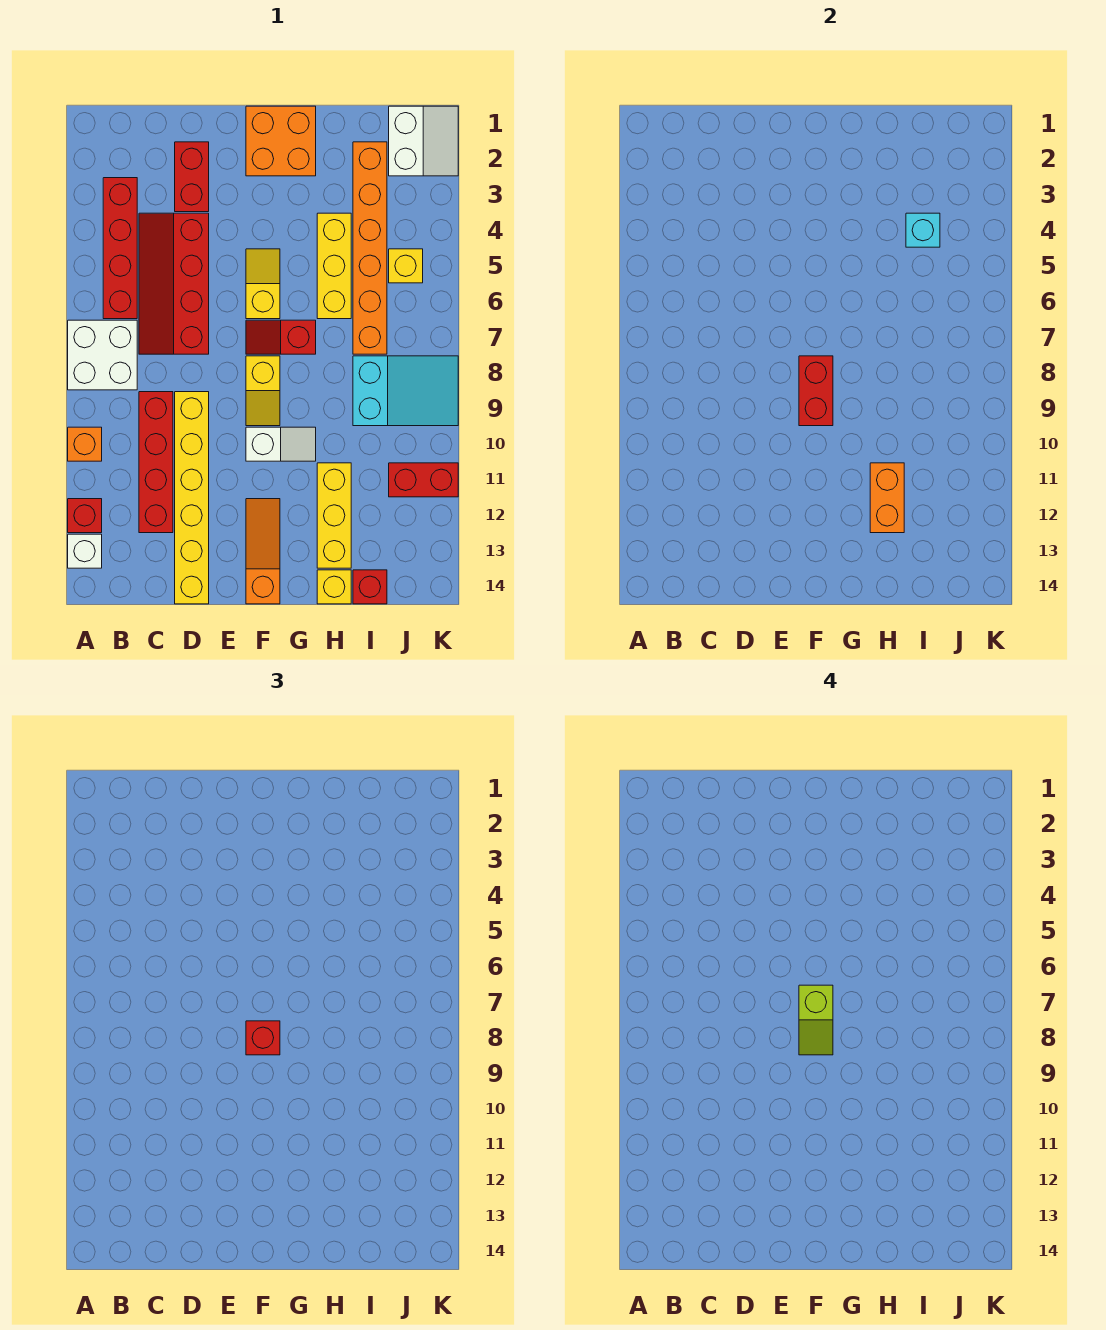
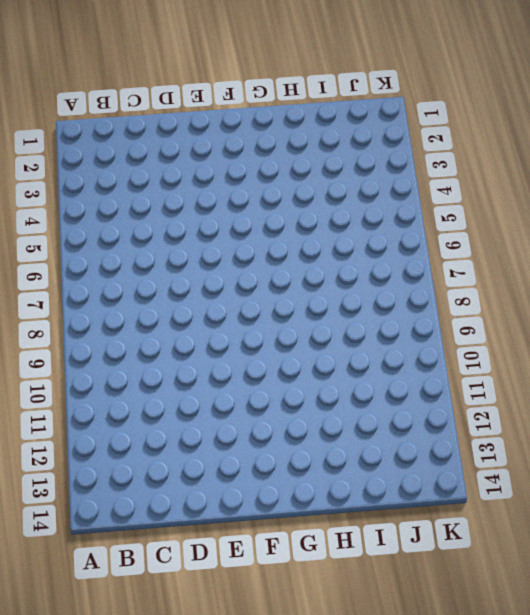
none -> white brick A7:B8 level 1
none -> orange brick A10 level 1
none -> red brick A12 level 1

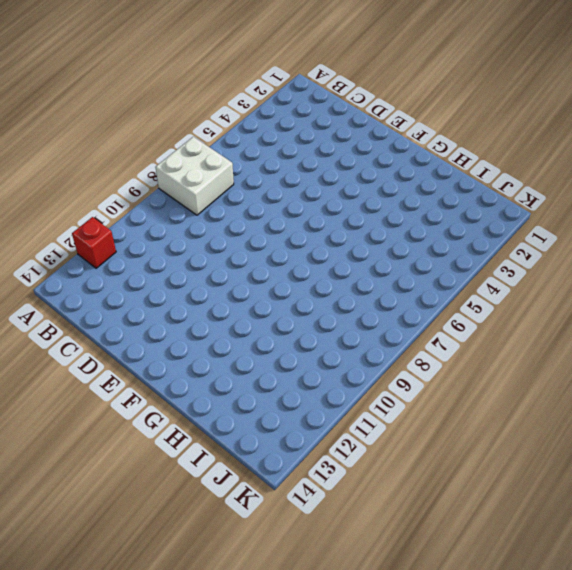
none -> orange brick A10 level 1
none -> white brick A13 level 1
none -> red brick B3:B6 level 1

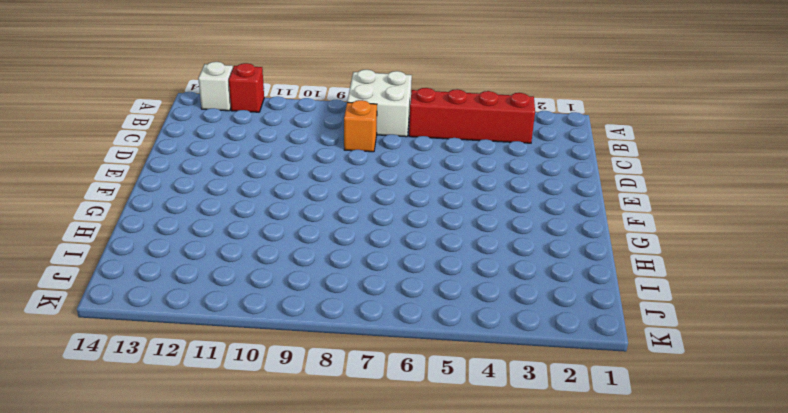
orange brick C8 level 1 -> orange brick A10 level 1
none -> red slope C4:D7 level 1 top D
none -> red brick C9:C12 level 1
none -> red brick D2:D3 level 1

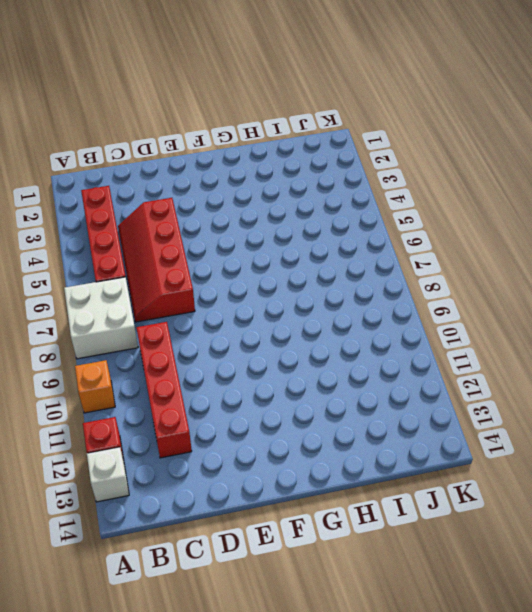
none -> red brick D2:D3 level 1
none -> yellow brick D9:D14 level 1
none -> orange brick F1:G2 level 1

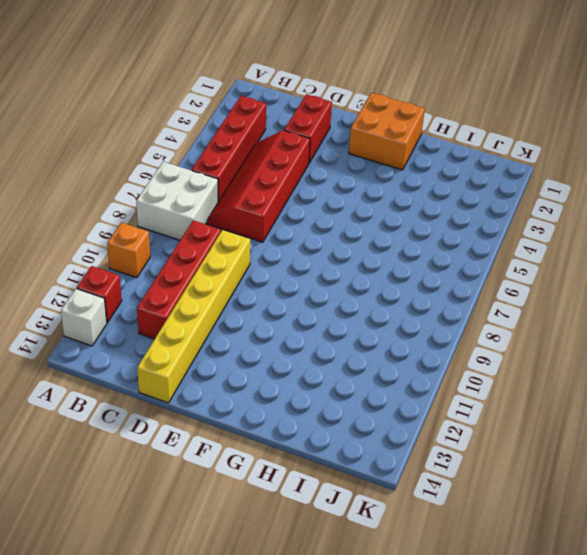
none -> yellow slope F5:F6 level 1 top 6
none -> red slope F7:G7 level 1 top G
none -> yellow slope F8:F9 level 1 top 8

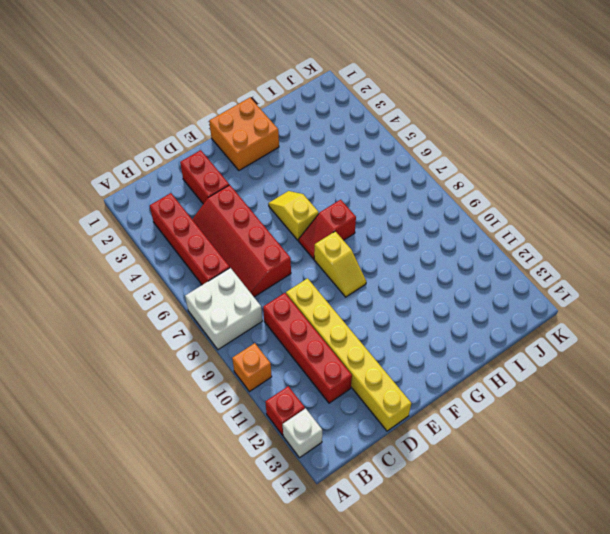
none -> white slope F10:G10 level 1 top F
none -> orange slope F12:F14 level 1 top 14
none -> yellow brick H4:H6 level 1

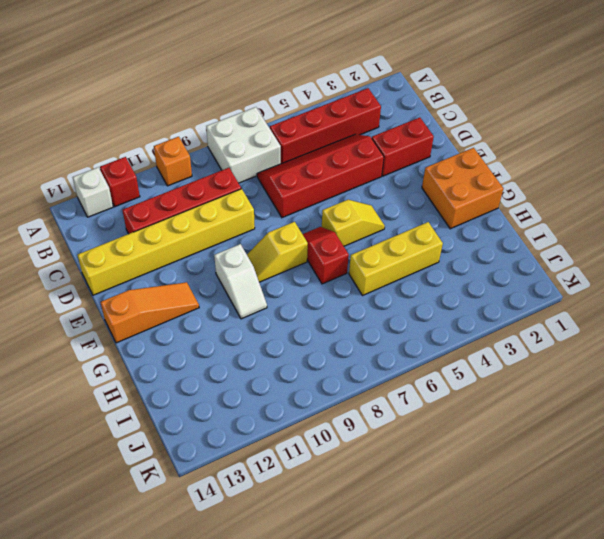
none -> yellow brick H11:H13 level 1
none -> yellow brick H14 level 1
none -> orange brick I2:I7 level 1

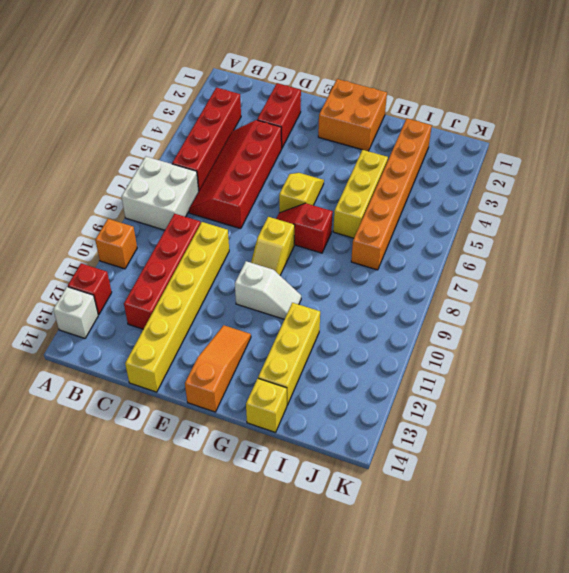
none -> cyan slope I8:K9 level 1 top I
none -> red brick I14 level 1
none -> white slope J1:K2 level 1 top J

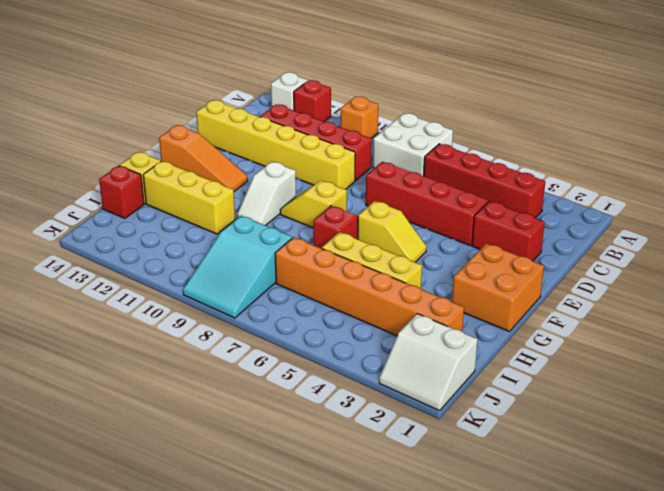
none -> yellow brick J5 level 1
none -> red brick J11:K11 level 1
none -> red brick F8:F9 level 2

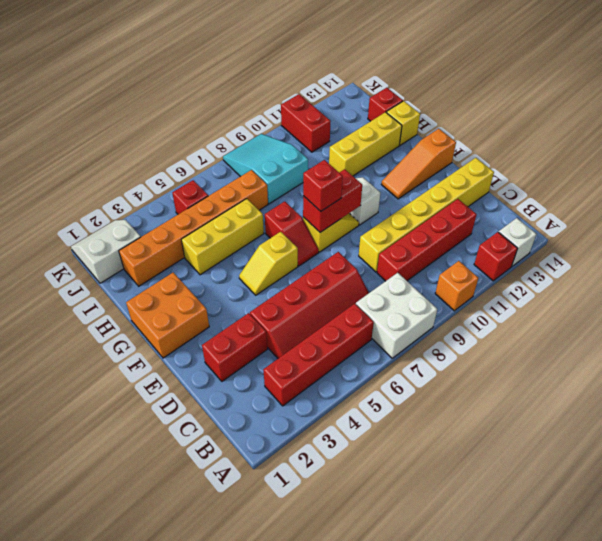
red brick J5 level 1 -> yellow brick J5 level 1
none -> orange brick H11:H12 level 2
none -> cyan brick I4 level 2
none -> lime slope F7:F8 level 4 top 7

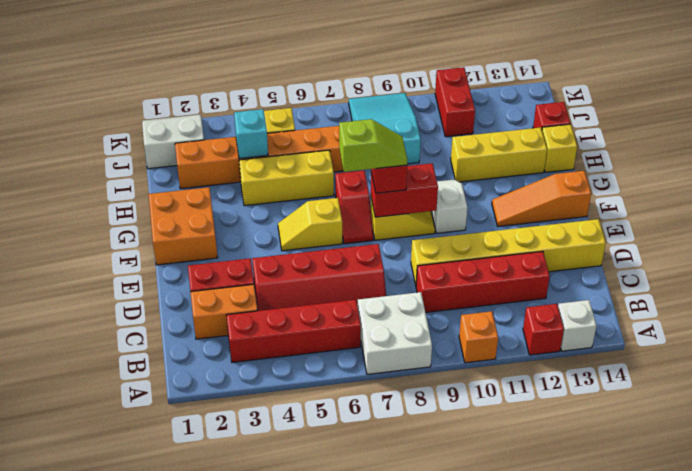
orange brick C2:C3 level 1 -> orange brick H11:H12 level 2

